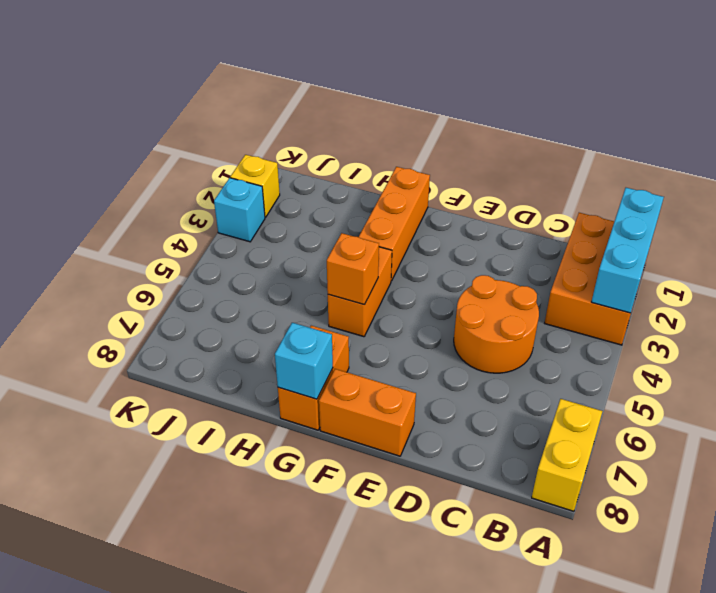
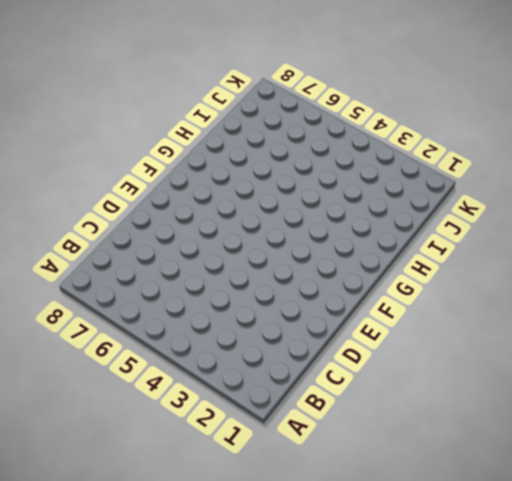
none -> orange brick A1:B3 level 1
none -> yellow brick A7:A8 level 1
none -> orange round brick C4:D5 level 1

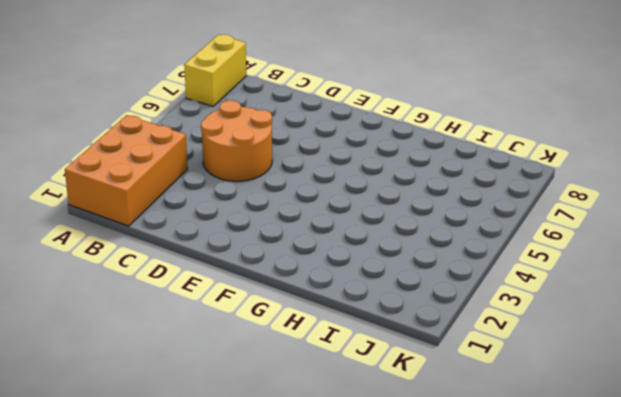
none -> orange brick E8:F8 level 1
none -> orange brick G1:G3 level 1
none -> orange brick G4:G5 level 1

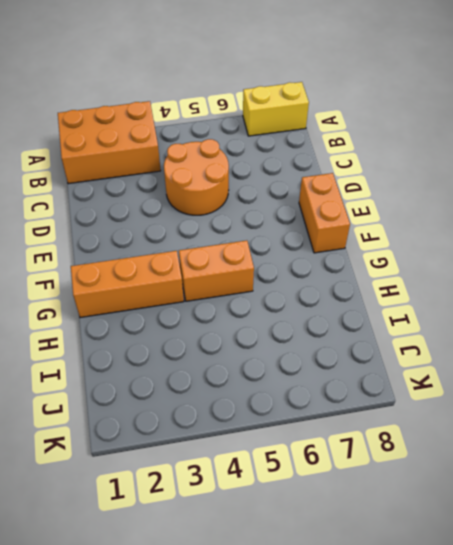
none -> orange brick G7:G8 level 1
none -> yellow brick K2 level 1
none -> cyan brick K3 level 1

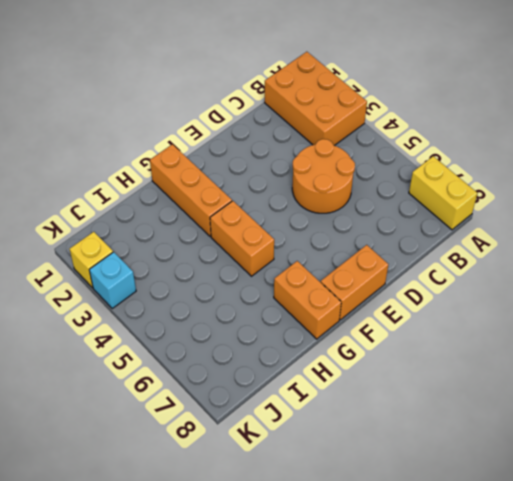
none -> cyan brick A1:A3 level 2
none -> orange brick G5 level 2
none -> cyan brick G8 level 2

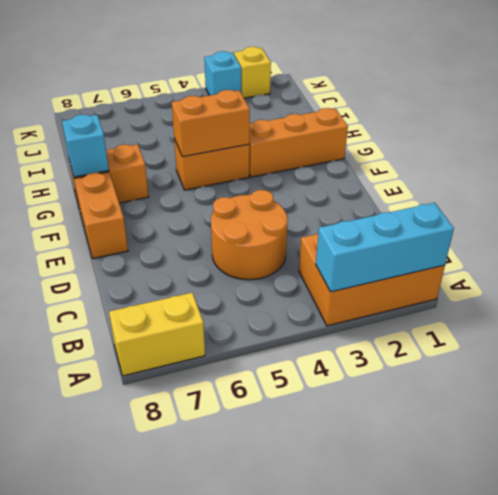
orange brick G4:G5 level 2 -> orange brick G5 level 2

